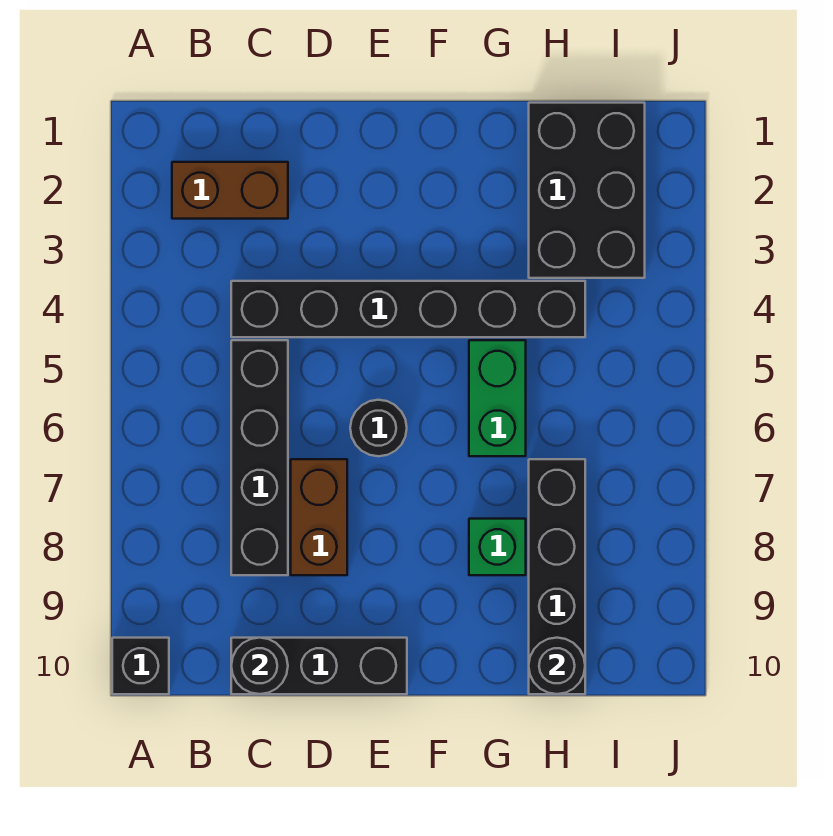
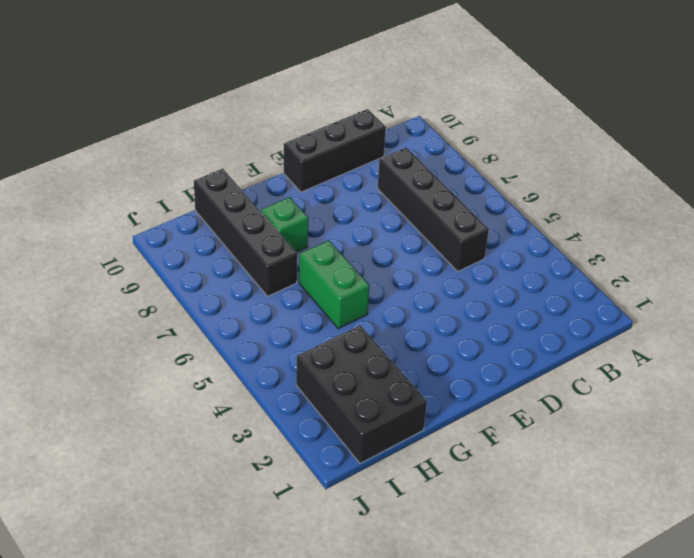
none -> black brick A10 level 1
none -> brown brick B2:C2 level 1
none -> black brick C4:H4 level 1

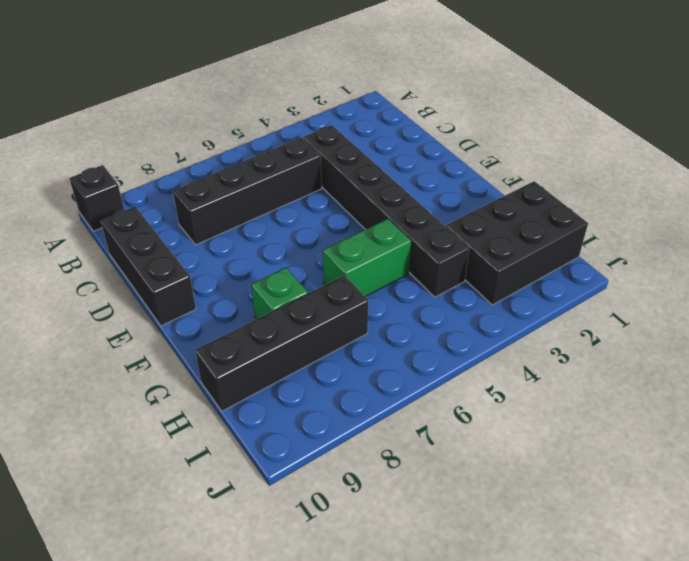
none -> brown brick B2:C2 level 1
none -> brown brick D7:D8 level 1
none -> black round brick E6 level 1

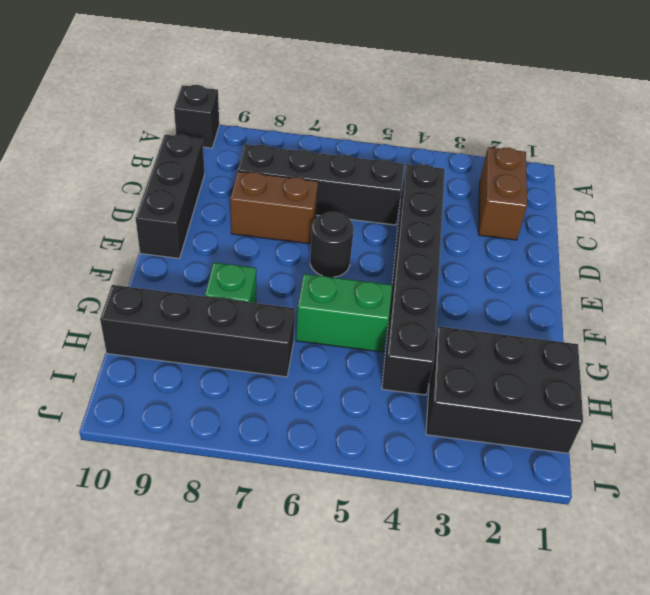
none -> black round brick C10 level 2
none -> black round brick H10 level 2

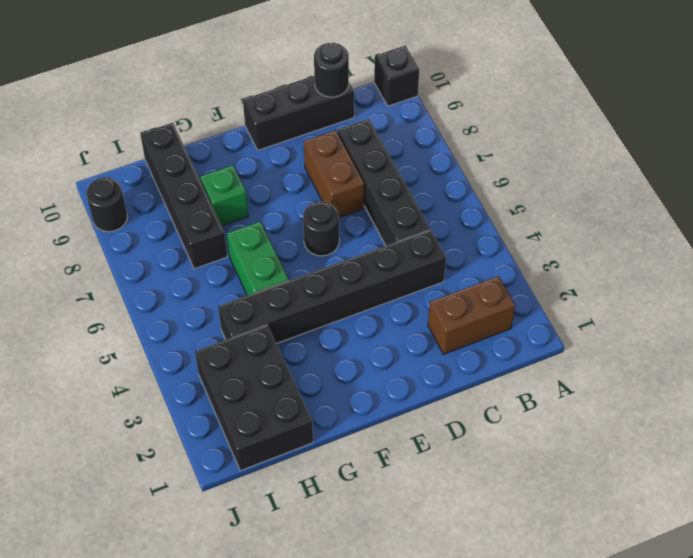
black round brick J9 level 1 -> black round brick H10 level 2

